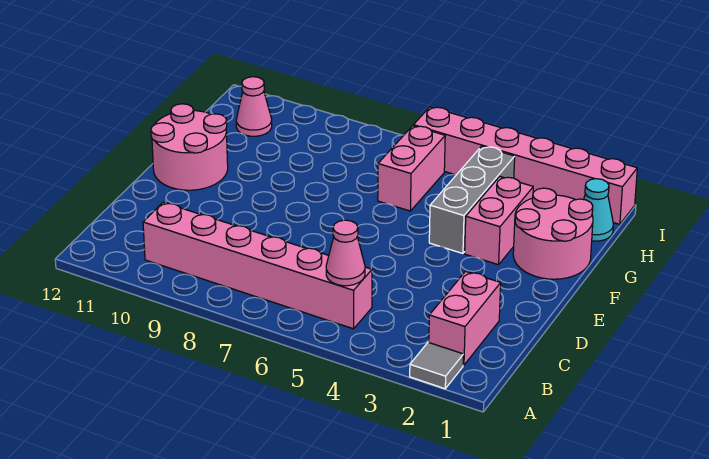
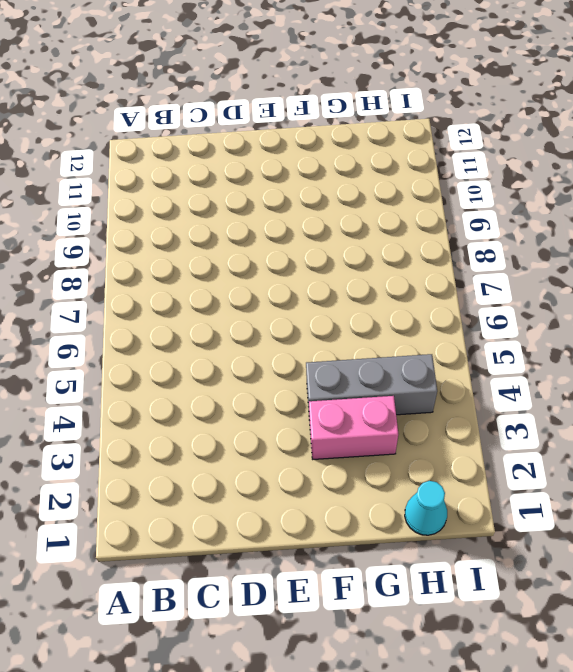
none -> grey tile A2 level 1
none -> pink brick B2:C2 level 1
none -> pink brick B5:B10 level 1

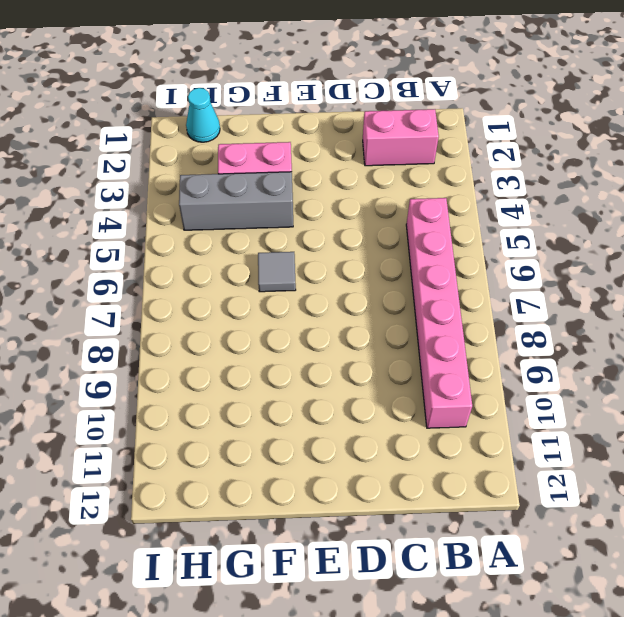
grey tile F6 level 1 -> grey tile A2 level 1
none -> pink round brick E11:F12 level 1
none -> pink round brick F1:G2 level 1
none -> pink brick G6:H6 level 1

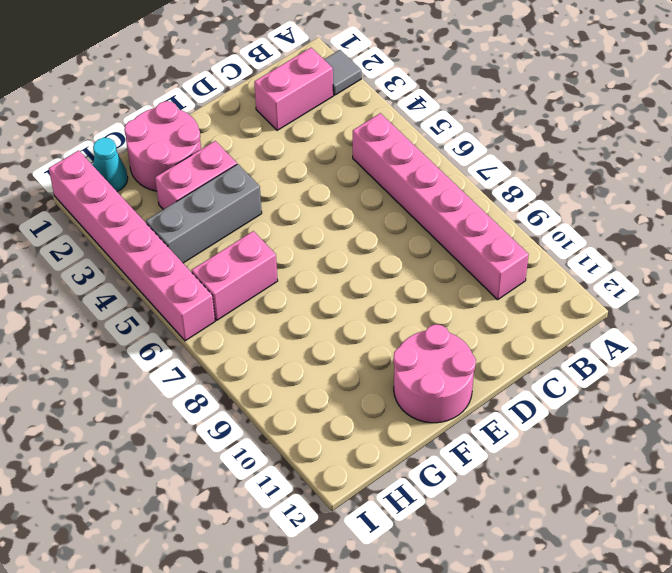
none -> pink cone H11 level 1
none -> pink cone B5 level 2

